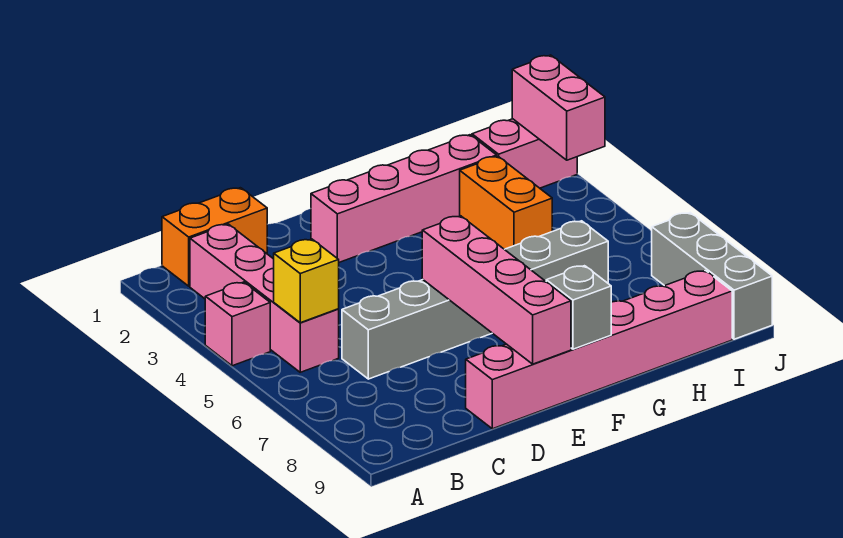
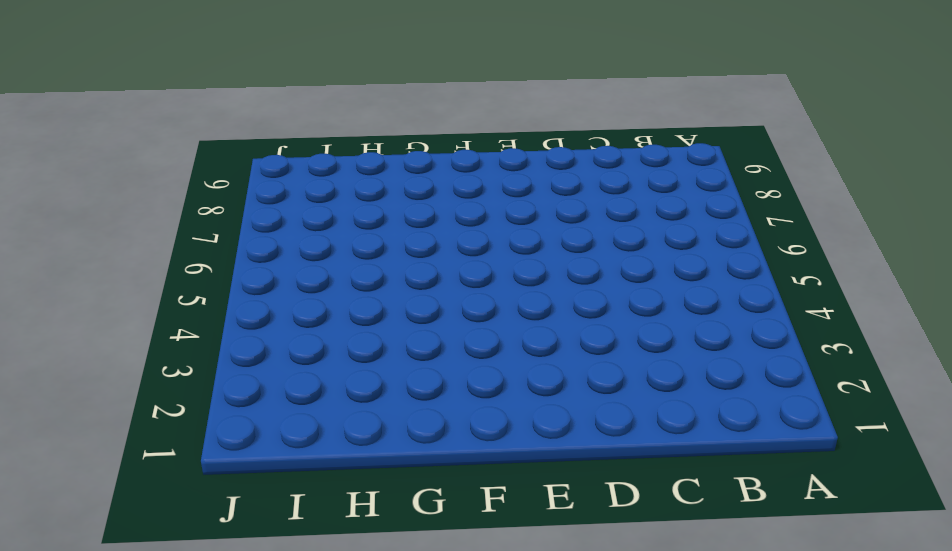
none -> pink brick A4 level 1
none -> orange brick B1:C1 level 1
none -> pink brick B2:B5 level 1

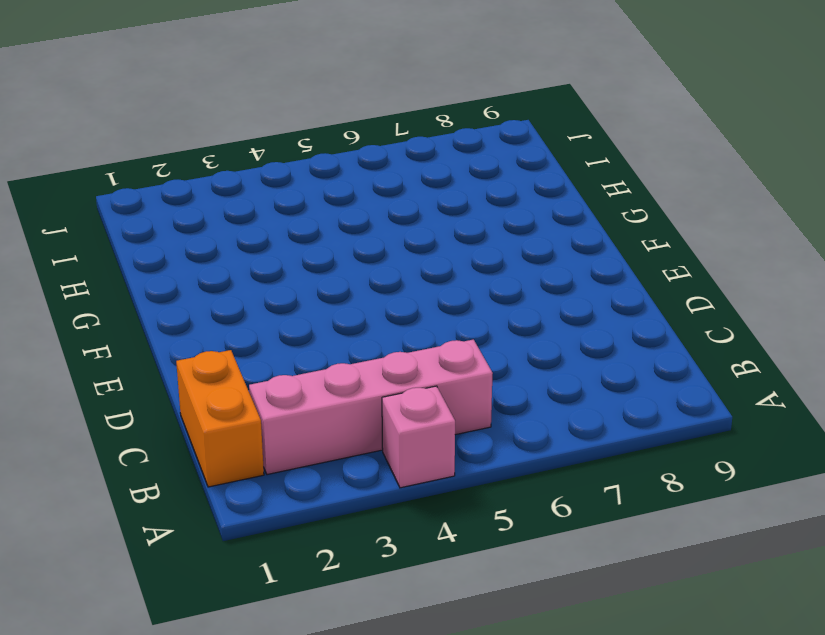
none -> grey brick C6:H6 level 1
none -> pink brick D9:I9 level 1
none -> pink brick E2:H2 level 1

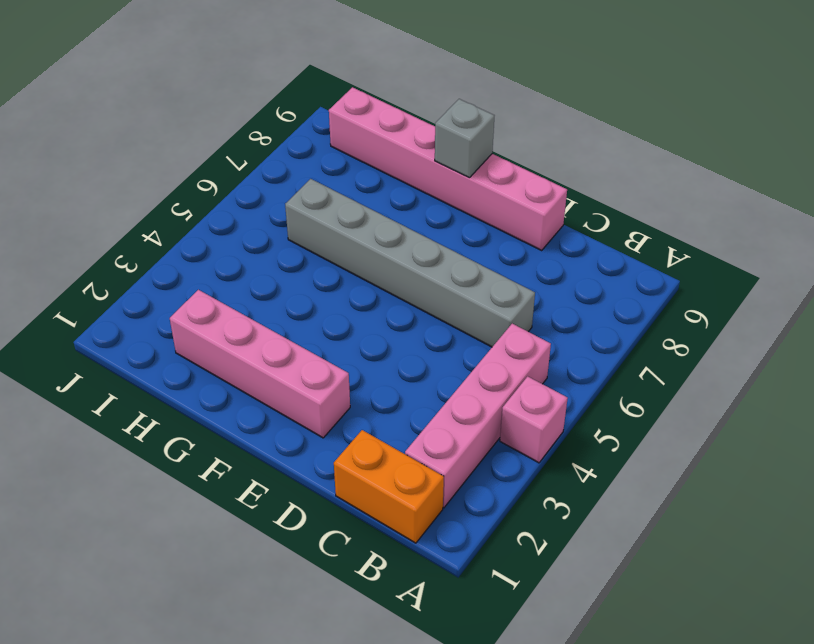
none -> orange brick H3:H4 level 1
none -> pink brick I2:J2 level 1
none -> grey brick J7:J9 level 1

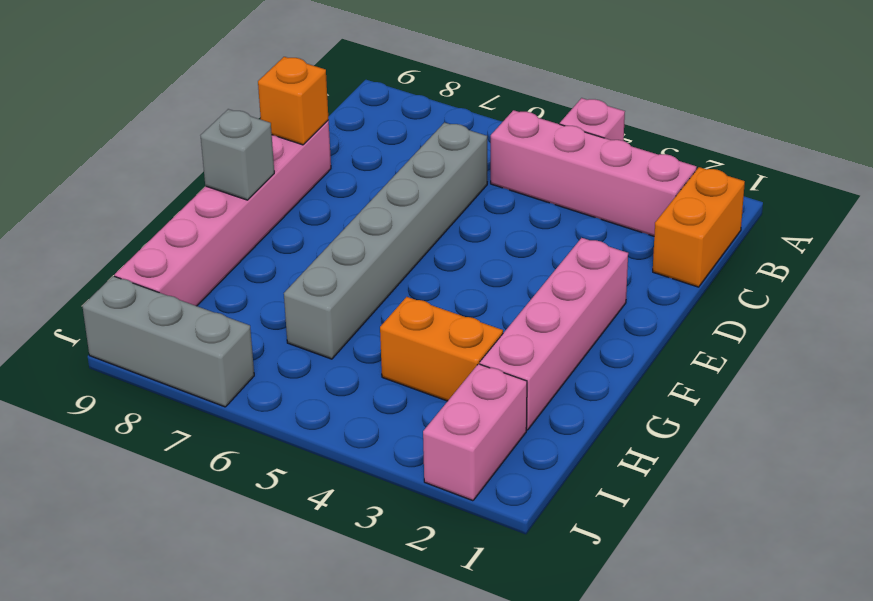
orange brick D9 level 2 -> none
none -> yellow brick B5 level 2
none -> pink brick E6:E9 level 2
none -> pink brick J2:J3 level 2

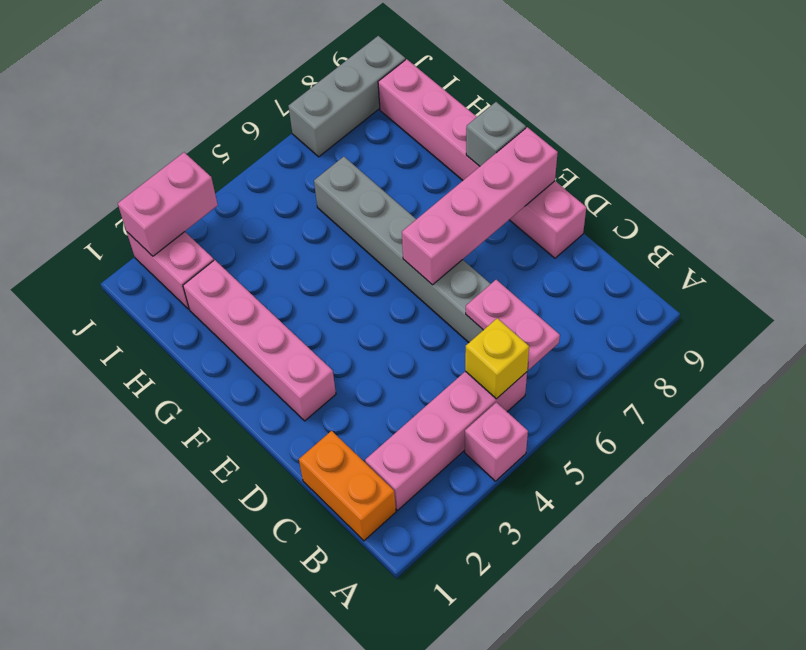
pink plate B6:C6 level 2 -> none
none -> orange brick H3:H4 level 1

